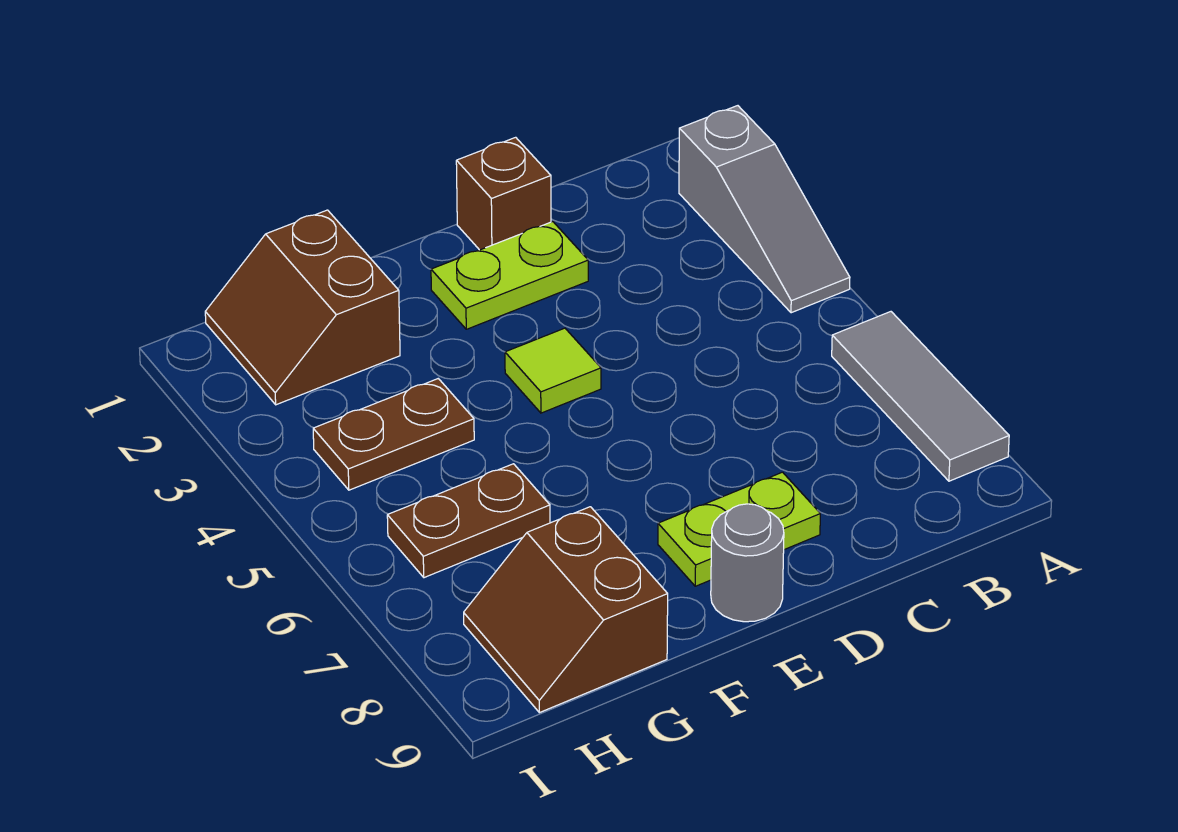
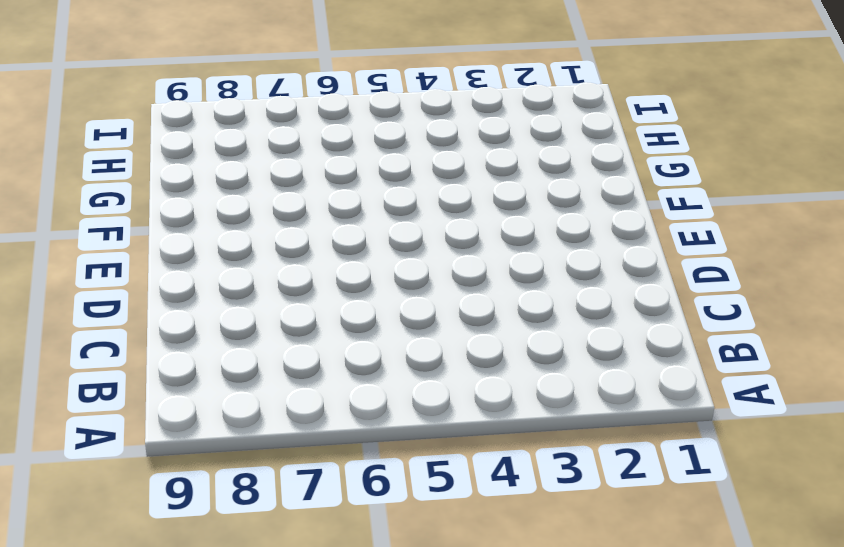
none -> grey slope A2:A4 level 1 top 2
none -> grey tile A6:A8 level 1

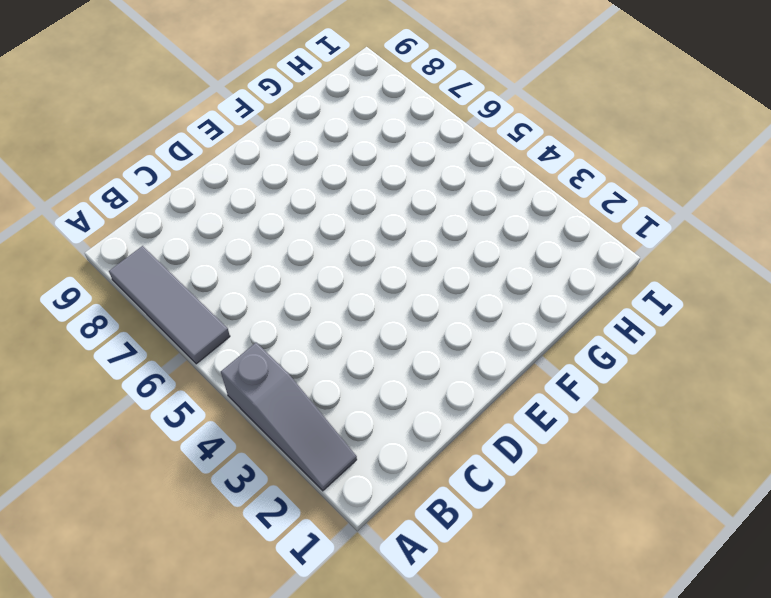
grey slope A2:A4 level 1 top 4 -> grey slope A2:A4 level 1 top 2
none -> brown brick D1 level 1
none -> lime plate D2:E2 level 1

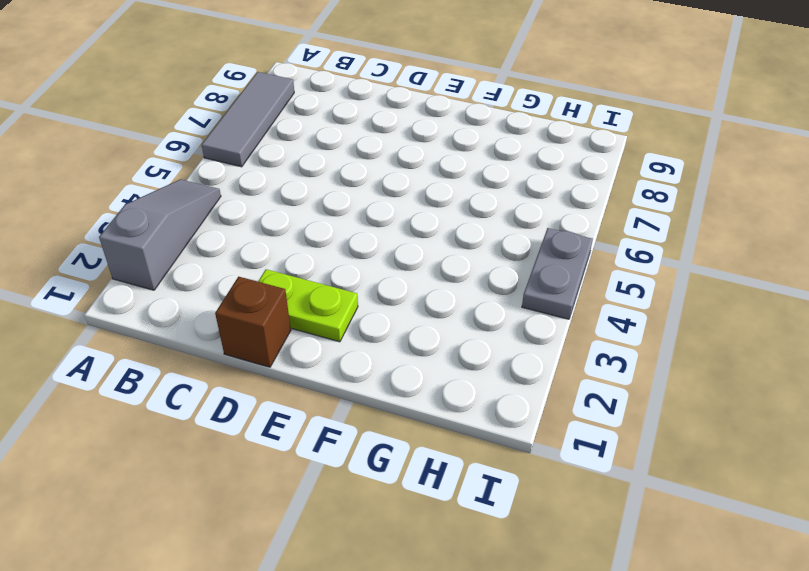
grey plate I4:I5 level 1 -> none
none -> lime plate D8:E8 level 1
none -> lime tile E4 level 1

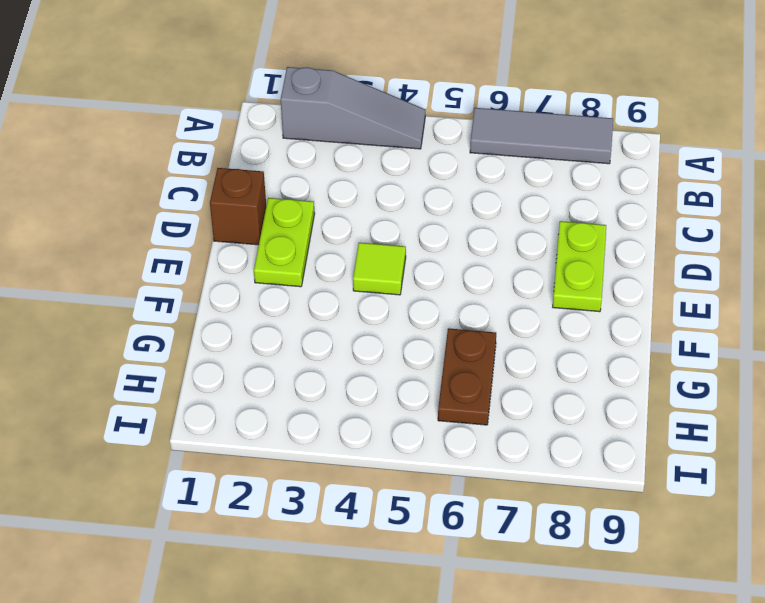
none -> grey round brick E9 level 1
none -> brown slope G1:H2 level 1 top G

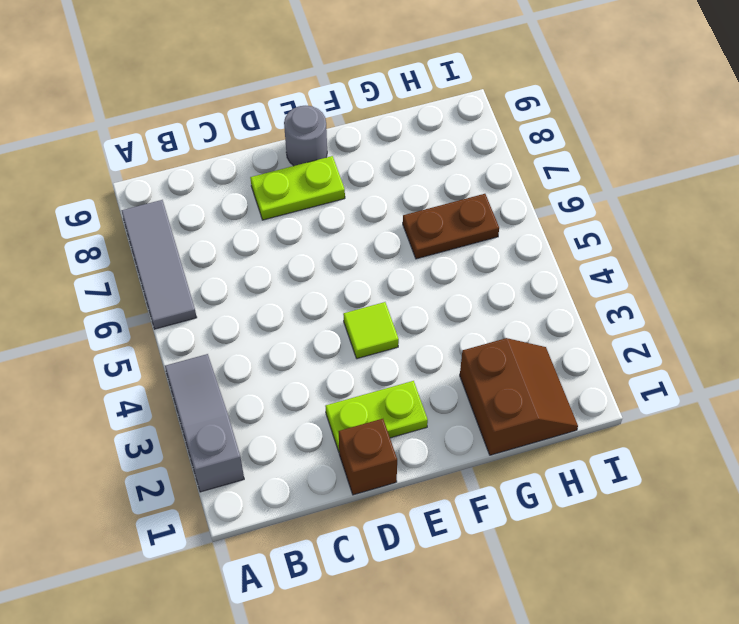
none -> brown plate G4:H4 level 1
none -> brown slope G8:H9 level 1 top G

